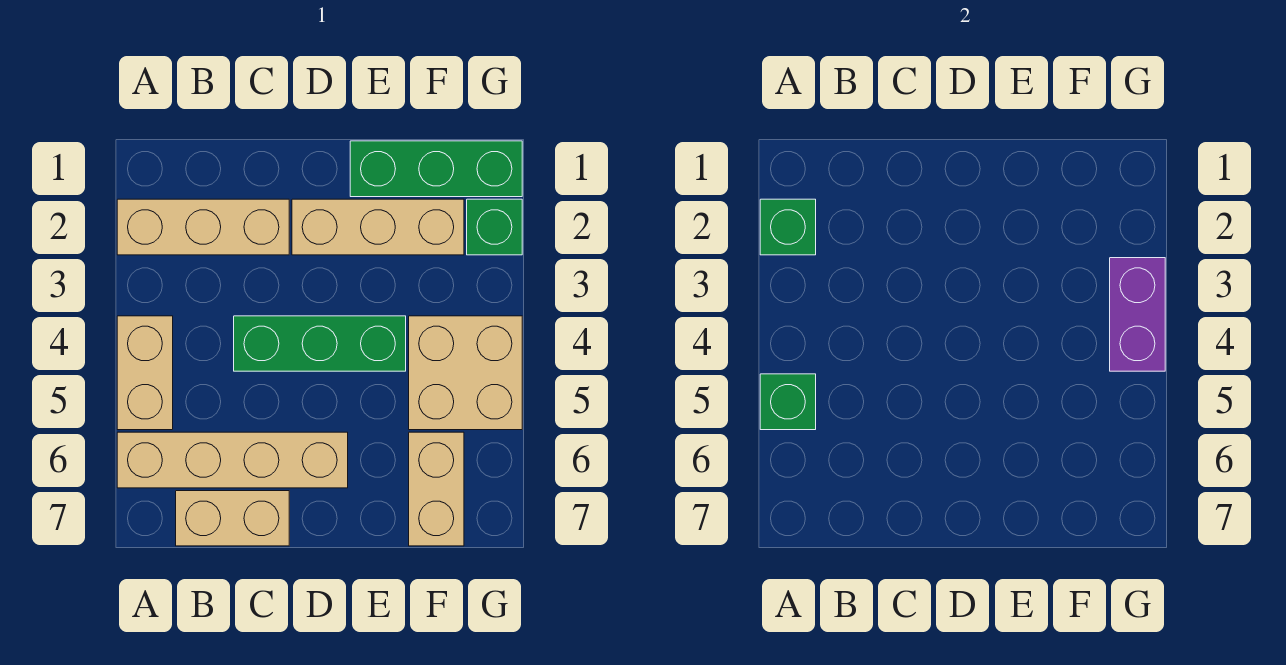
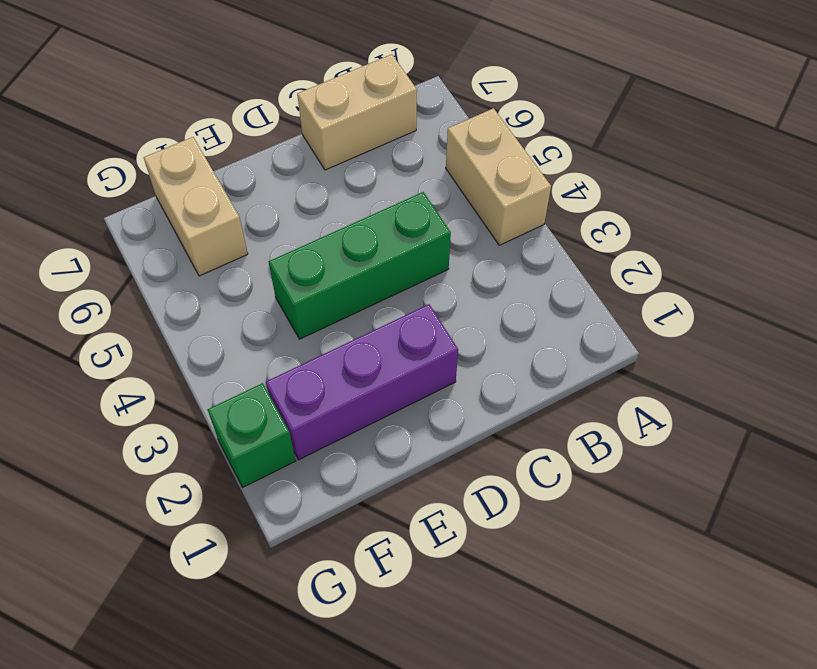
purple brick D2:F2 level 1 -> tan brick D2:F2 level 1
none -> tan brick A2:C2 level 1
none -> tan brick A6:D6 level 1
none -> green brick E1:G1 level 1

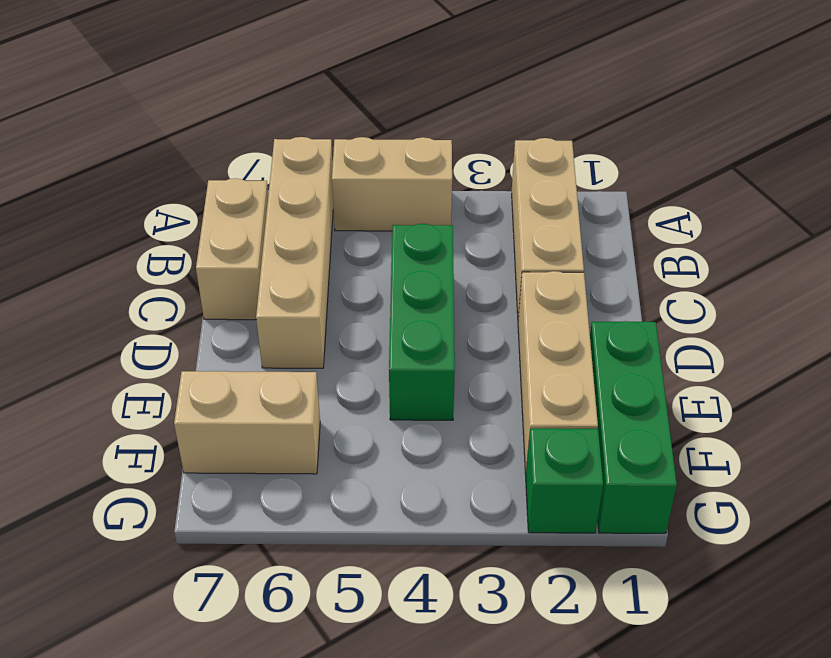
none -> tan brick F4:G5 level 1
none -> green brick A2 level 2
none -> green brick A5 level 2

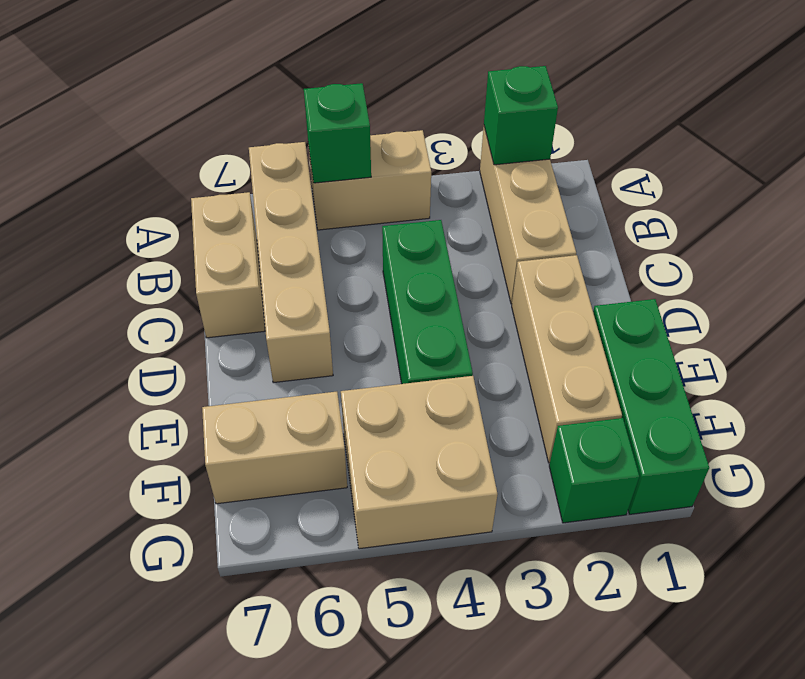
none -> purple brick G3:G4 level 2

